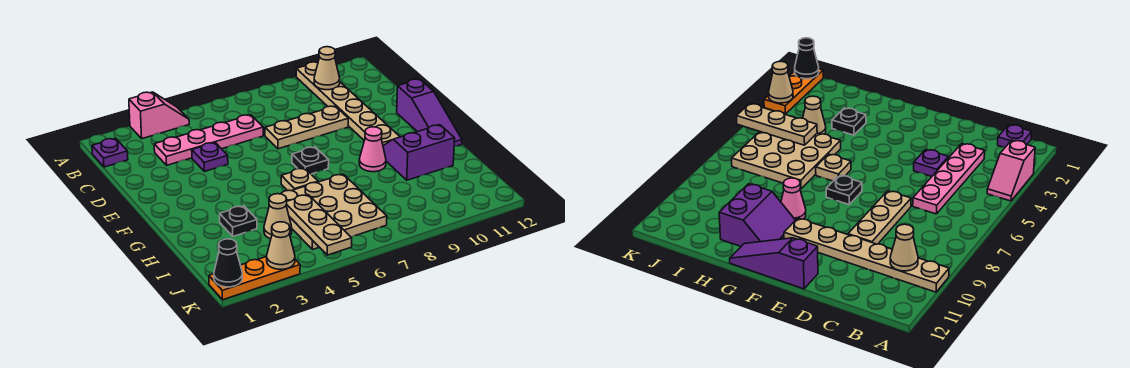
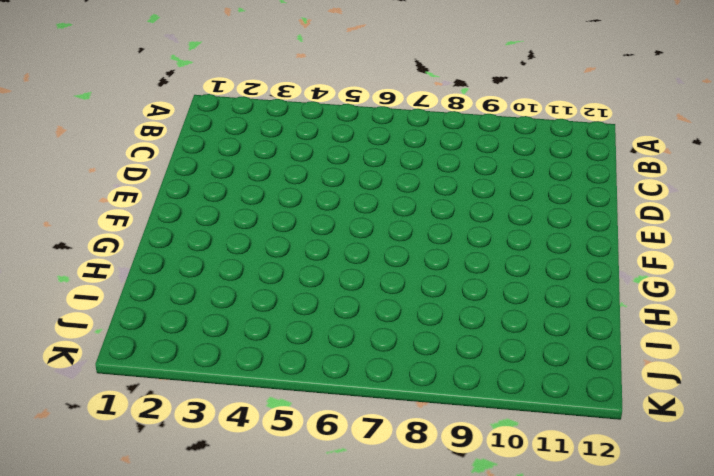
none -> pink slope A3:A4 level 1 top 3
none -> tan plate A10:F10 level 1
none -> purple plate B1 level 1

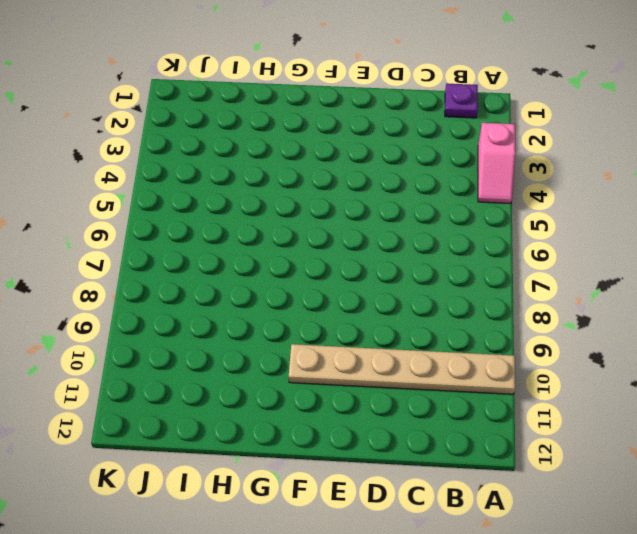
none -> pink plate C3:C6 level 1
none -> purple plate D4 level 1
none -> tan plate D7:D9 level 1

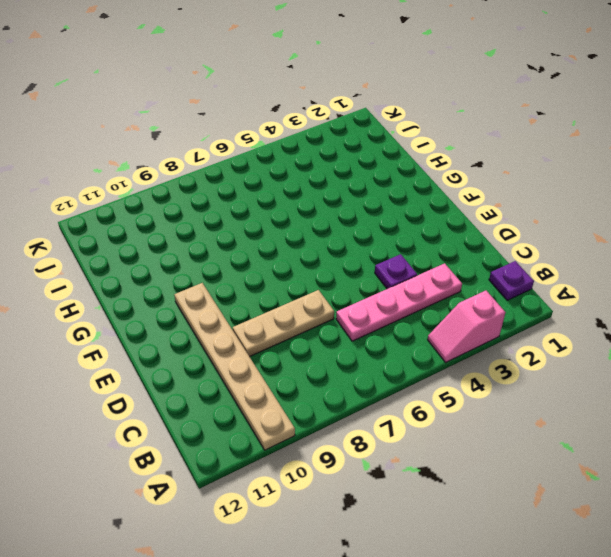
none -> purple slope E12:G12 level 1 top E
none -> black plate F7 level 1
none -> tan plate G6 level 1

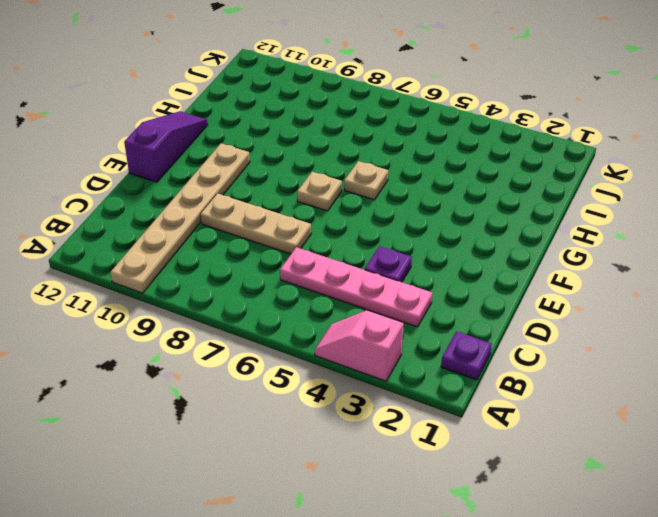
tan plate F7 level 1 -> black plate F7 level 1
none -> pink cone G9 level 1
none -> purple slope G10:H11 level 1 top H
none -> black plate H3 level 1

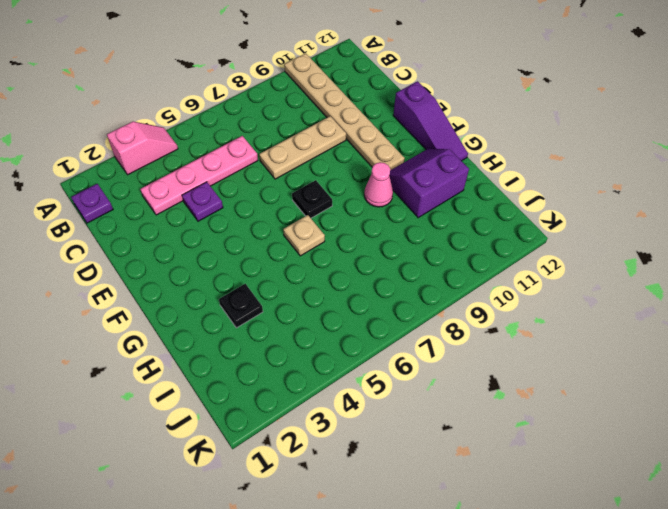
none -> tan plate H5:J7 level 1
none -> tan cone I4 level 1
none -> orange plate K1:K3 level 1

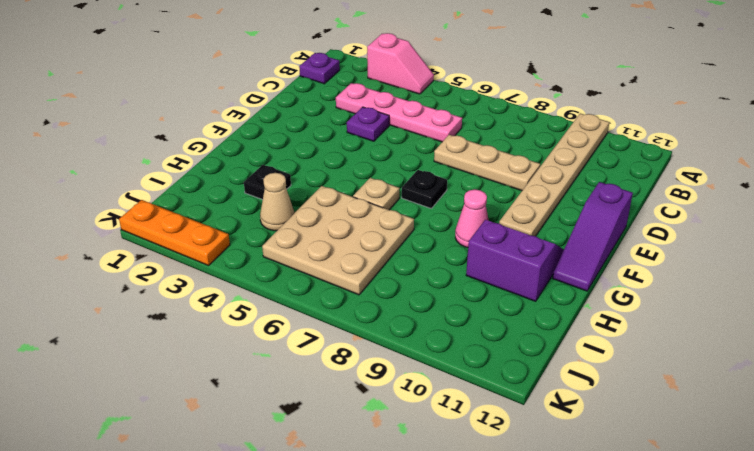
none -> tan cone B10 level 2
none -> tan plate I5:K5 level 2
none -> black cone K1 level 2

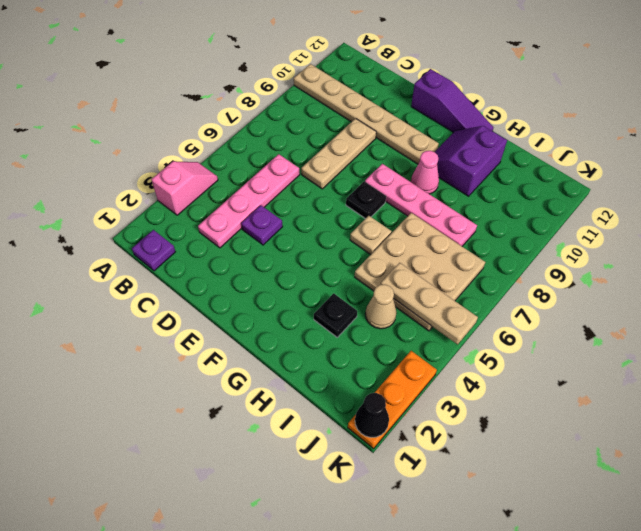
pink plate F8:I8 level 1 -> none
none -> tan cone B10 level 2
none -> tan cone K3 level 2

